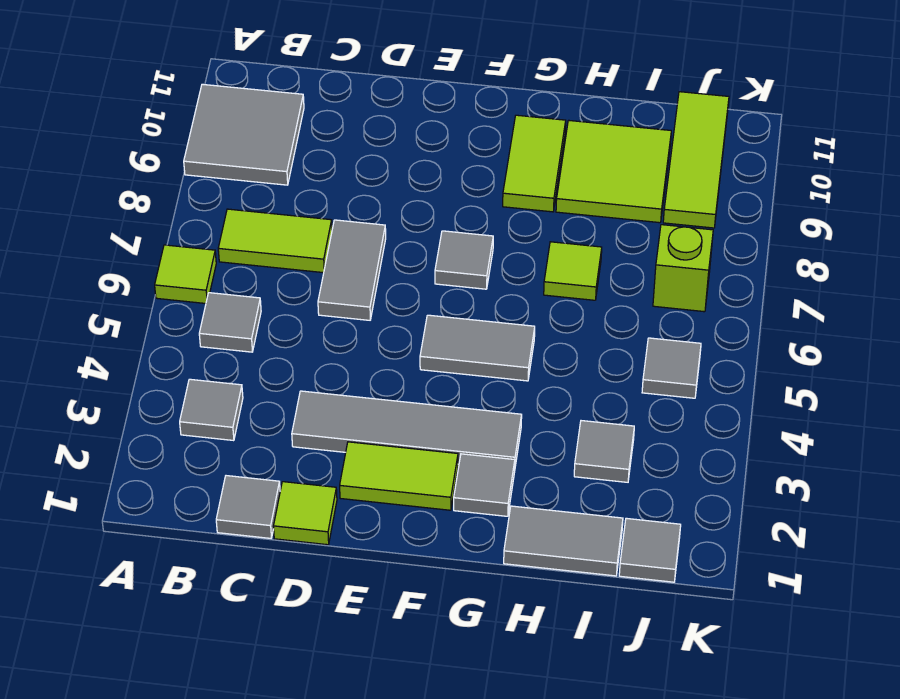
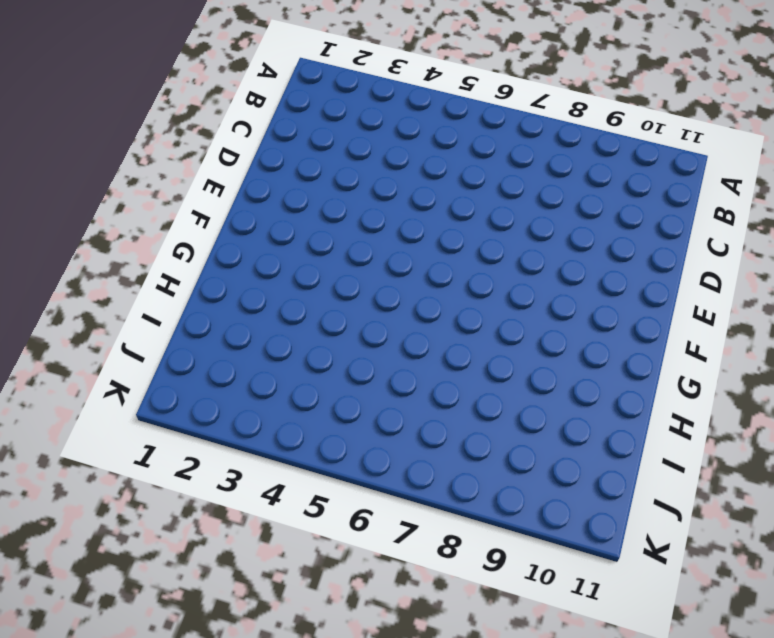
none -> lime tile A6 level 1
none -> grey tile A9:B10 level 1
none -> grey tile B3 level 1

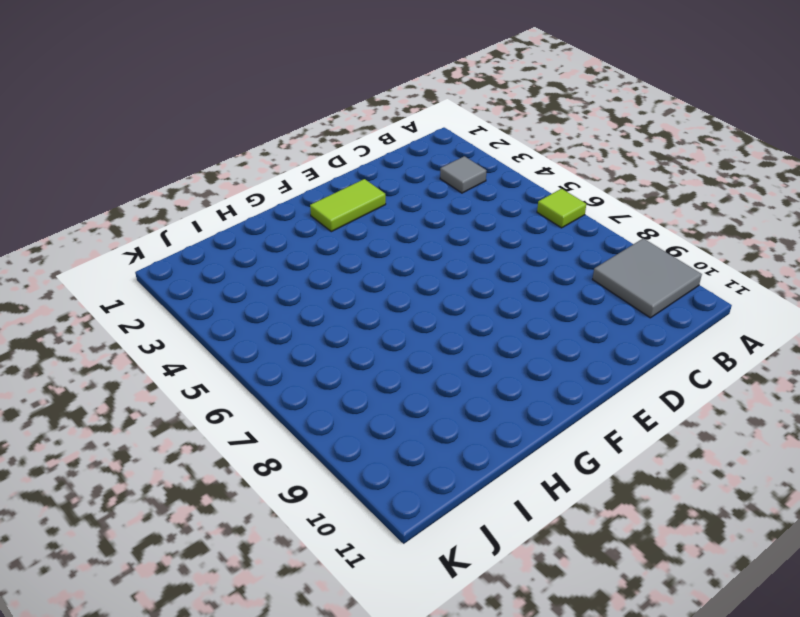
none -> grey tile B5 level 1
none -> lime tile B7:C7 level 1
none -> grey tile C1 level 1

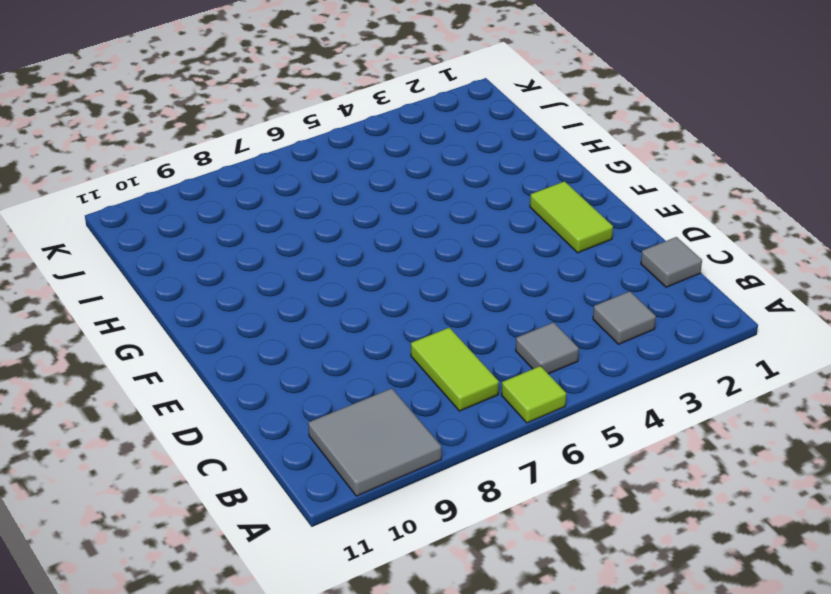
none -> lime tile D1 level 1
none -> grey tile D3:G3 level 1
none -> grey tile D6:D7 level 1

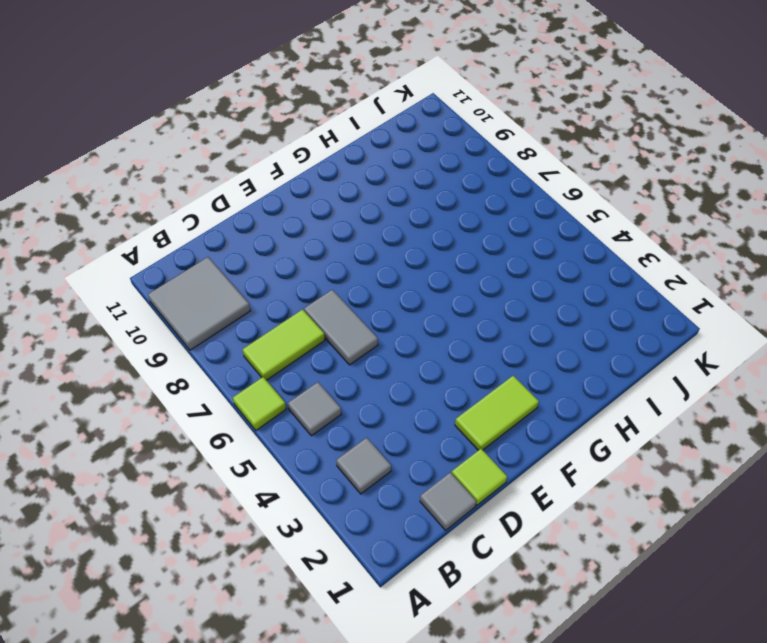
none -> grey tile D3:G3 level 1
none -> grey tile F5:G5 level 1
none -> grey tile F7 level 1

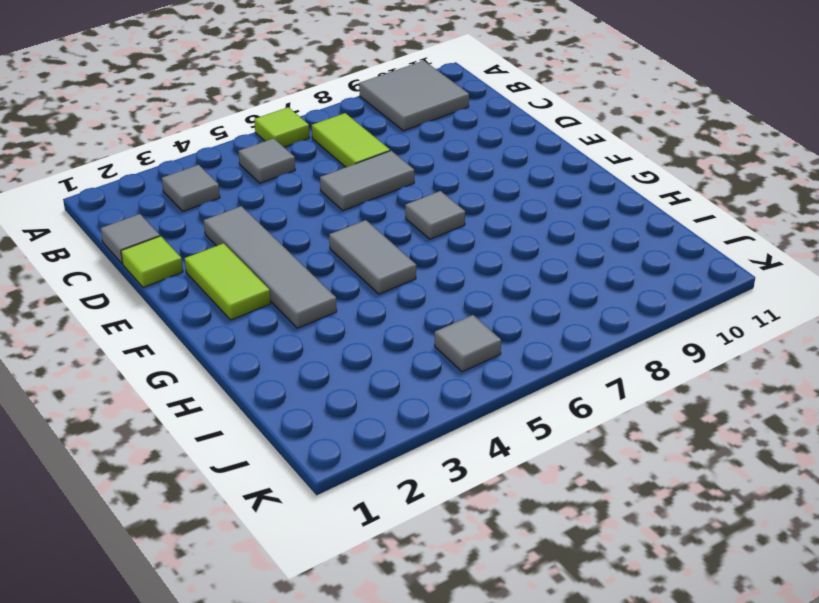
none -> grey tile G2 level 1
none -> lime tile G9:G10 level 1
none -> grey tile H1:I1 level 1

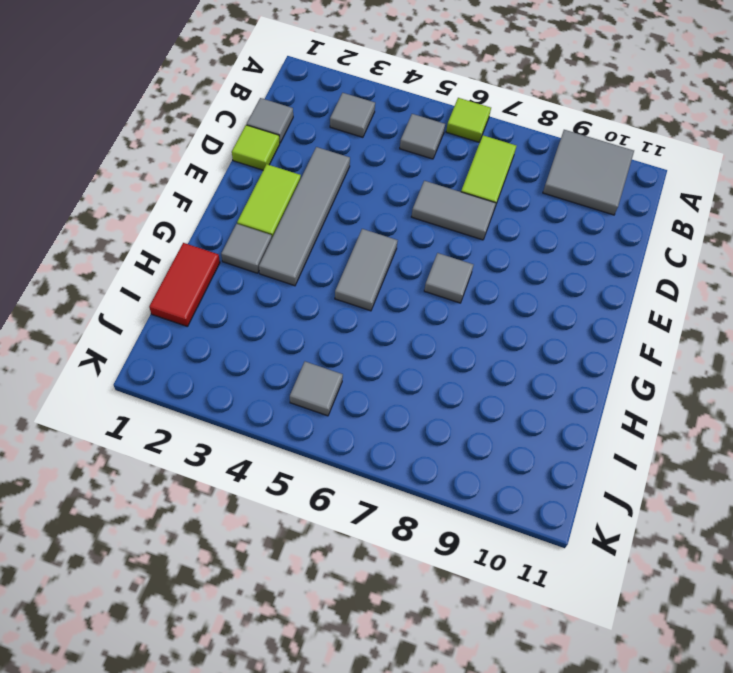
red tile H1:I1 level 1 -> grey tile H1:I1 level 1
none -> lime tile G9:G10 level 1
none -> lime tile H7 level 1
none -> lime tile H9:I10 level 1

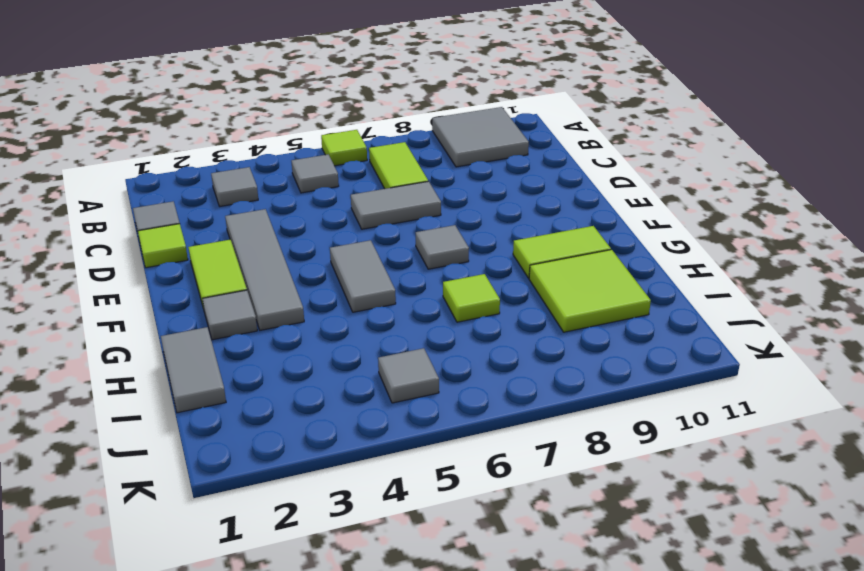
none -> grey tile I3 level 1
none -> grey tile J1 level 1
none -> lime brick J7 level 1

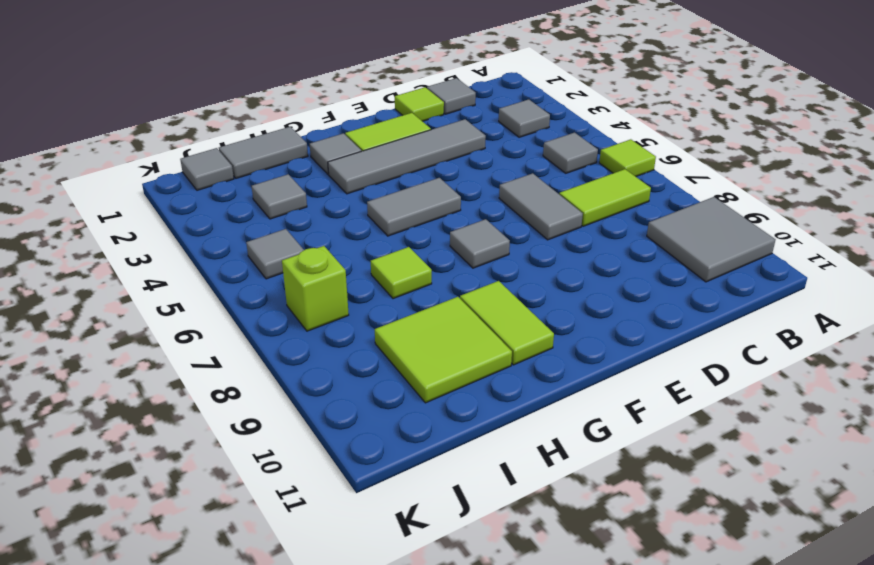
none -> lime tile J9:J11 level 1

